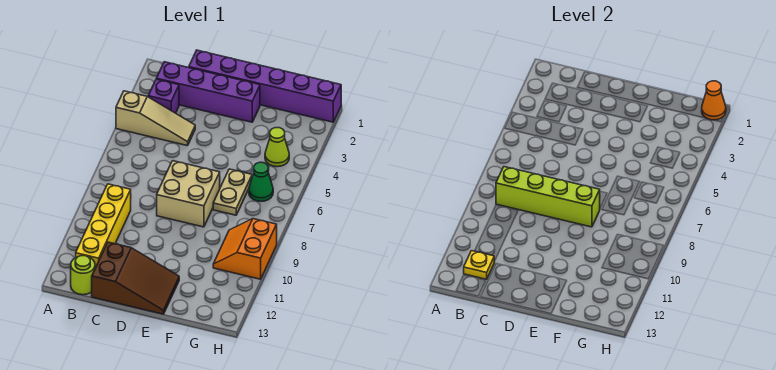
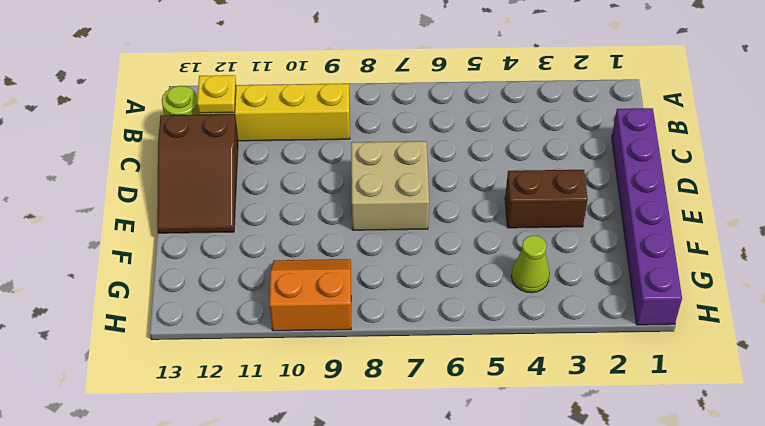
brown brick E3:E4 level 1 -> none
none -> tan slope A4:C4 level 1 top A
none -> purple brick B2:E2 level 1
none -> purple brick B3 level 1

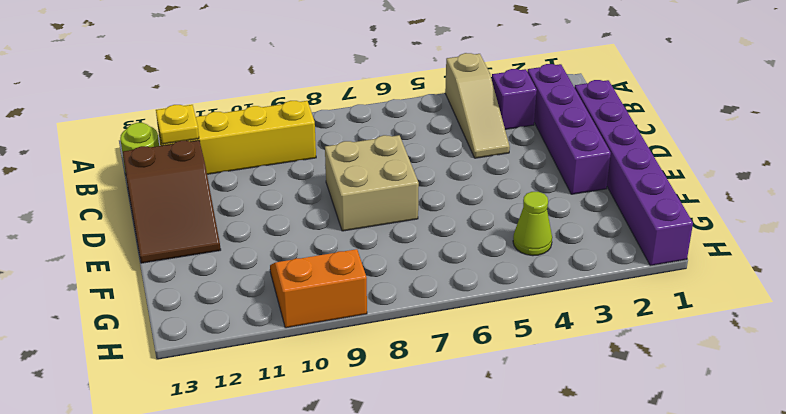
none -> tan plate F6:F7 level 1
none -> green cone G6 level 1
none -> lime brick B8:E8 level 2

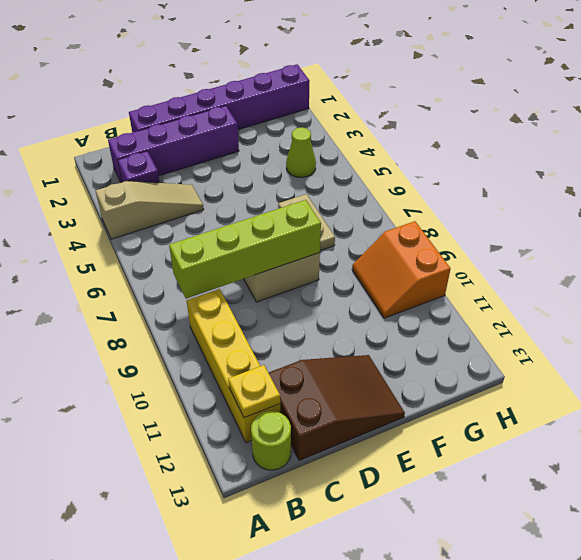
none -> green cone G6 level 1
none -> orange cone H1 level 2

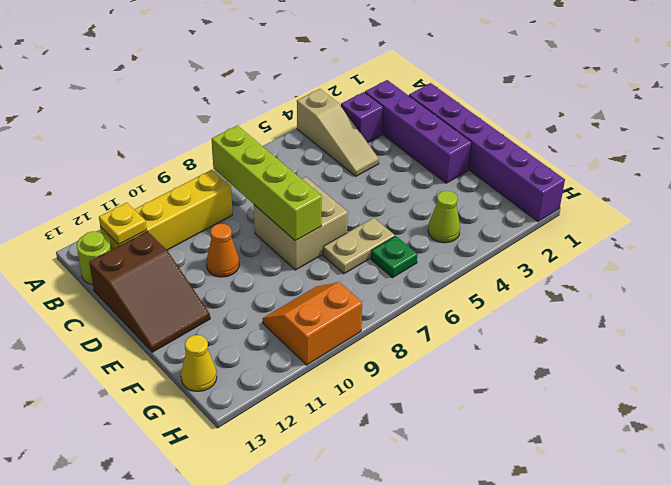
orange cone D10 level 1 -> orange cone H1 level 2
green plate G6 level 1 -> green cone G6 level 1
yellow cone G13 level 1 -> none

